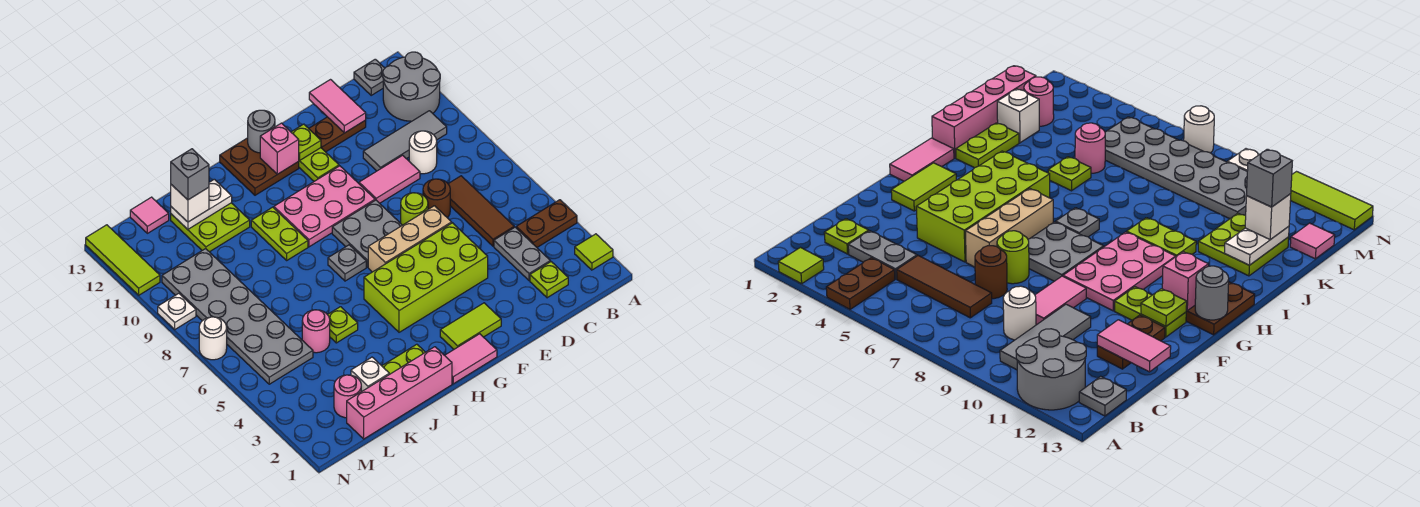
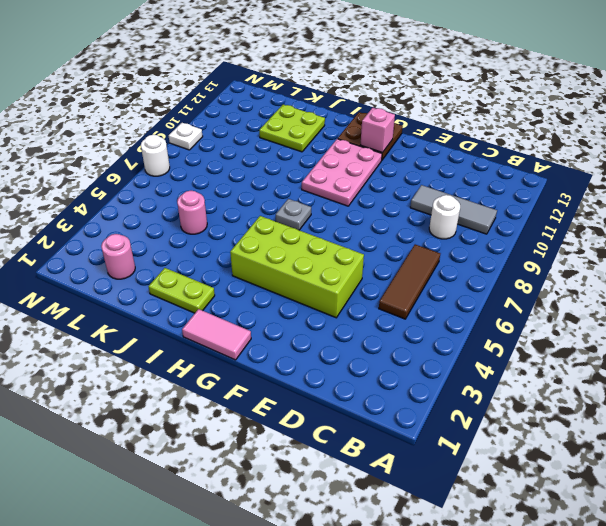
pink plate G9:H11 level 1 -> pink plate F9:H10 level 1
none -> lime tile A2 level 1
none -> brown plate A4:B4 level 1
none -> grey round brick A11:B12 level 1
none -> grey plate B13 level 1

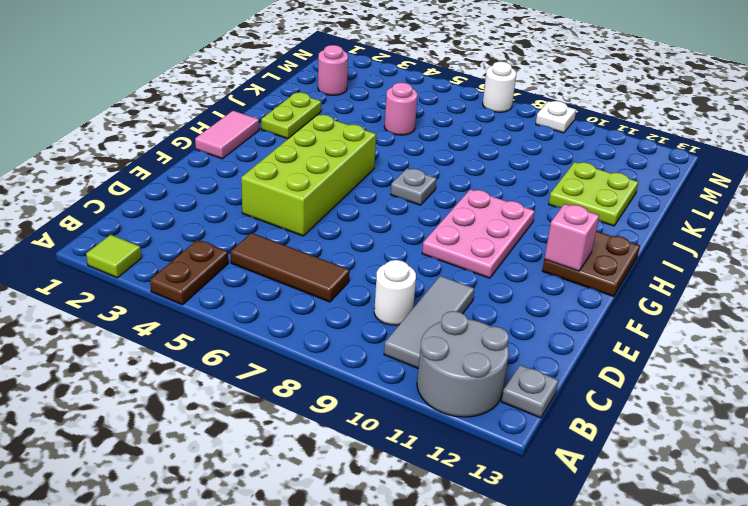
none -> lime plate C2 level 1
none -> grey plate C3:C4 level 1
none -> brown round brick D7 level 1
none -> pink tile D9:E9 level 1

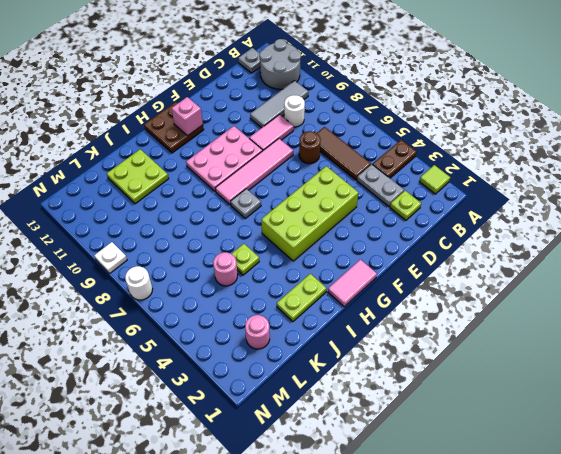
pink tile E8:H8 level 1 -> grey plate F7:G8 level 1
none -> brown plate D12:E12 level 1
none -> tan brick E6:G6 level 1
none -> lime round brick E7 level 1
none -> lime tile F2:G2 level 1

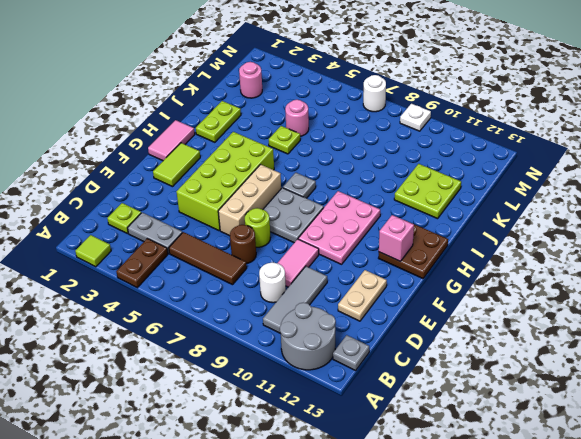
tan plate D12:E12 level 1 -> brown plate D12:E12 level 1
none -> lime plate F11:F12 level 1
none -> pink brick I1:L1 level 1
none -> lime plate I9:I10 level 1
none -> white brick K2 level 1

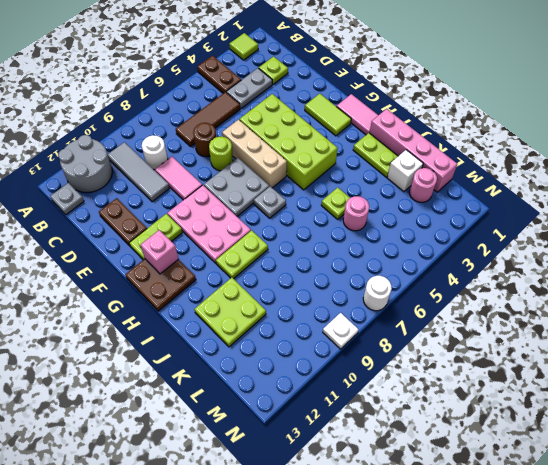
none -> grey plate L5:M10 level 1
none -> pink tile L13 level 1
none -> lime tile N11:N13 level 1
none -> pink tile D12:D13 level 2

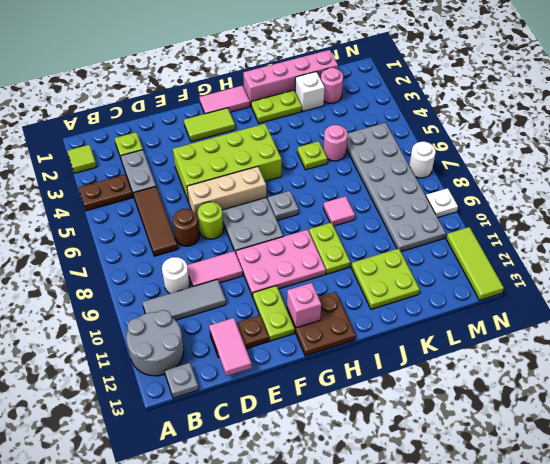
pink tile J8 level 1 -> pink tile L13 level 1
none -> lime plate F12 level 2
none -> grey round brick G13 level 2
none -> white plate J12:K12 level 2
none -> white brick K12 level 3

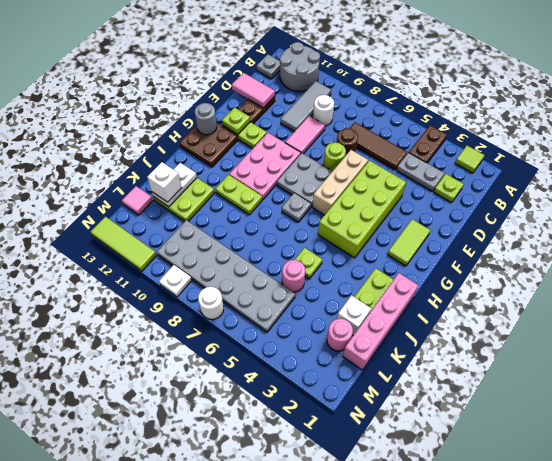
none -> pink tile G1:H1 level 1
none -> pink brick G12 level 2
none -> grey brick K12 level 4

